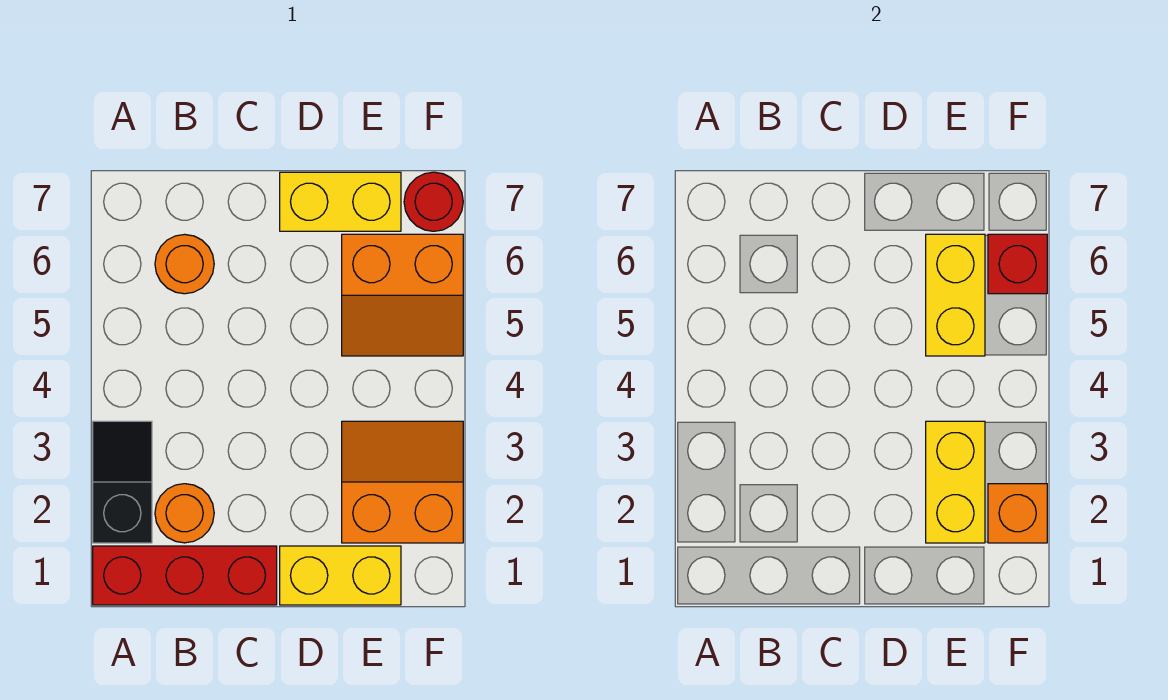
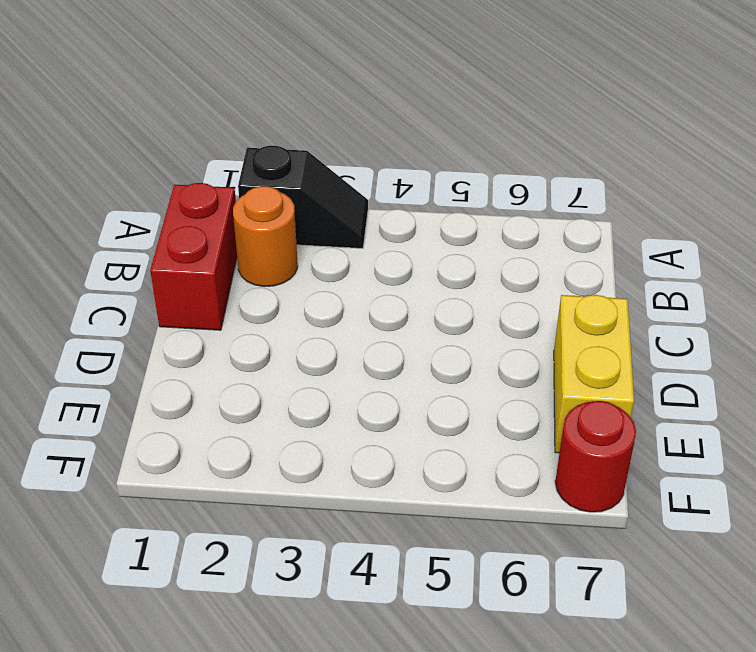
red brick B1:C1 level 1 -> red brick A1:C1 level 1
none -> orange round brick B6 level 1
none -> yellow brick D1:E1 level 1
none -> orange slope E2:F3 level 1 top 2

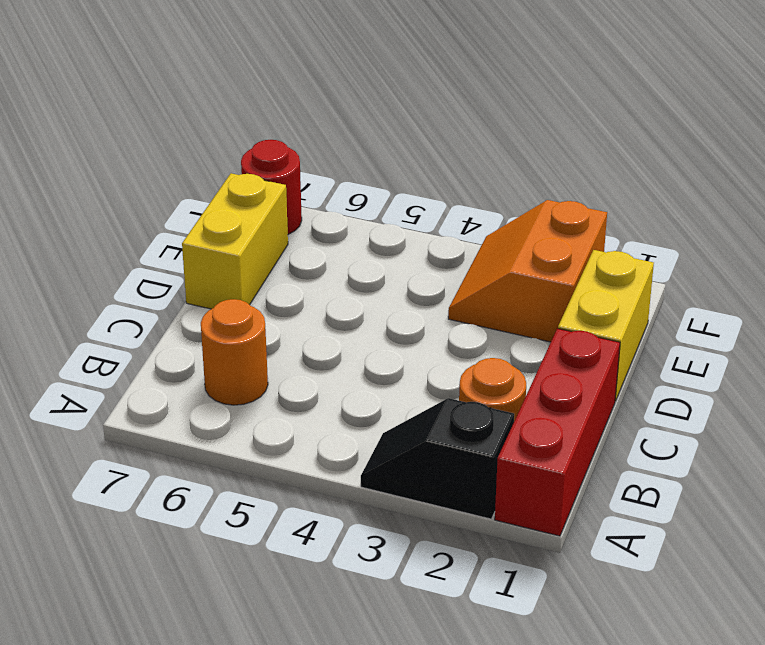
none -> orange slope E5:F6 level 1 top 6
none -> yellow brick E2:E3 level 2
none -> yellow brick E5:E6 level 2

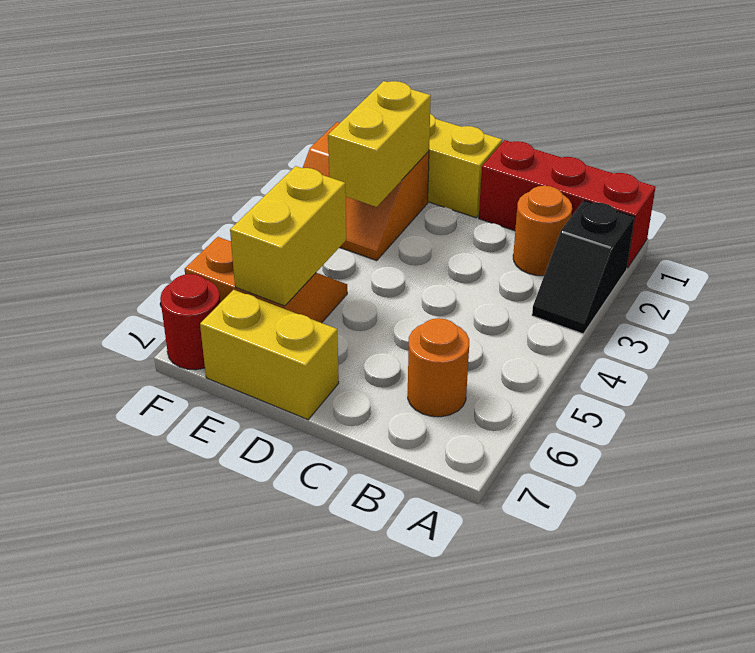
none -> orange brick F2 level 2
none -> red brick F6 level 2

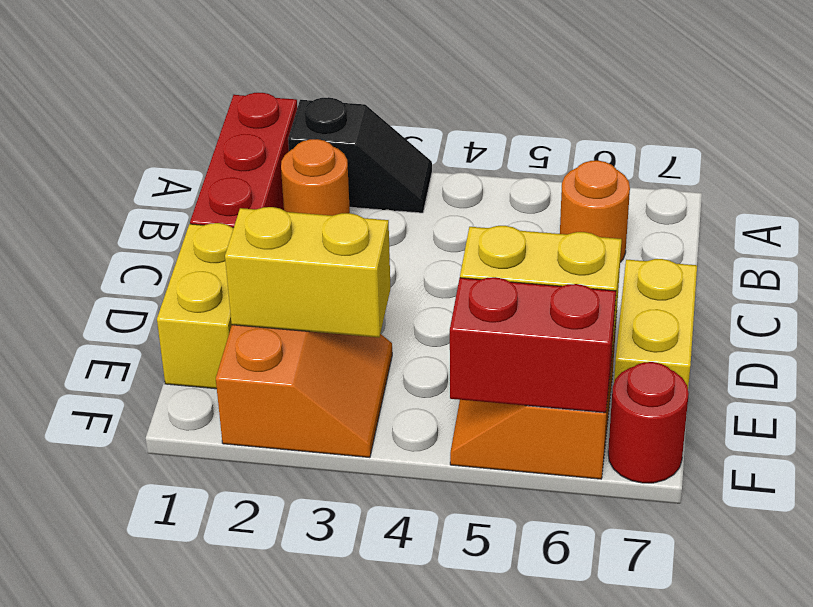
red brick F5:F6 level 2 -> red brick F6 level 2
none -> orange brick F2 level 2

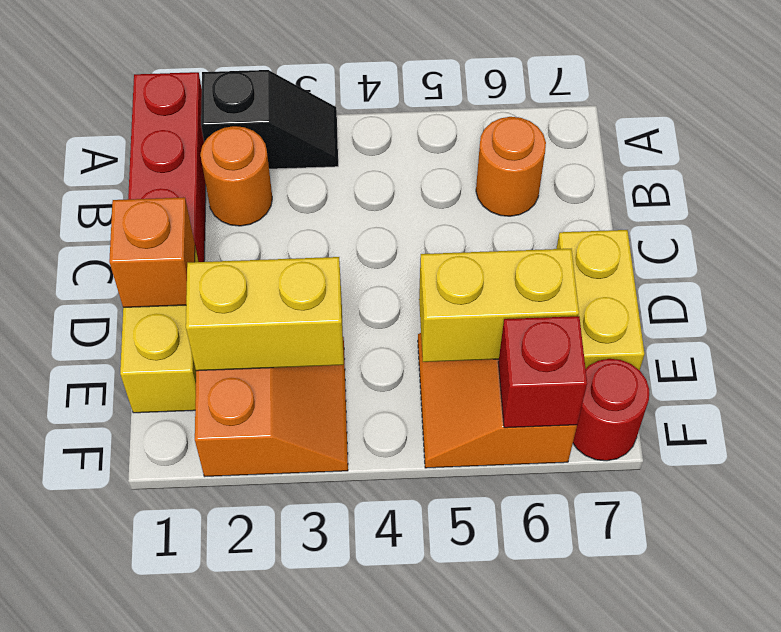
orange brick D1 level 2 -> orange brick F2 level 2

